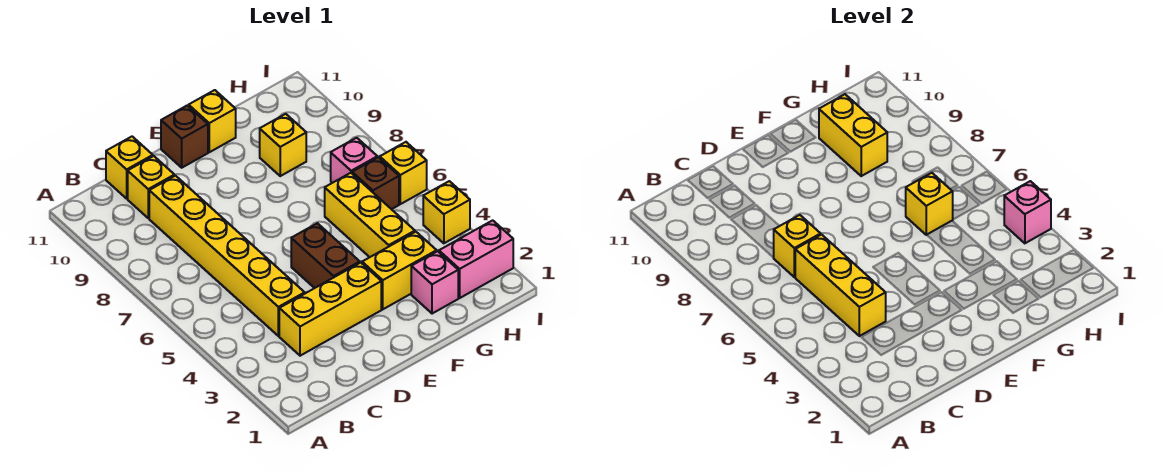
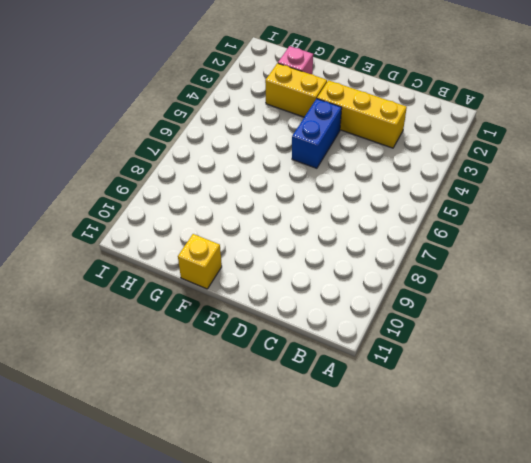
blue brick E4:E5 level 1 -> brown brick E4:E5 level 1
none -> yellow brick C4:C9 level 1
none -> yellow brick C10 level 1
none -> yellow brick C11 level 1

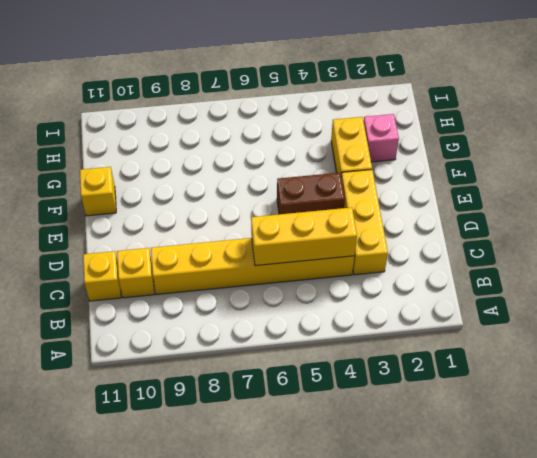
none -> brown brick E11 level 1
none -> yellow brick G4:G6 level 1
none -> yellow brick G9 level 1

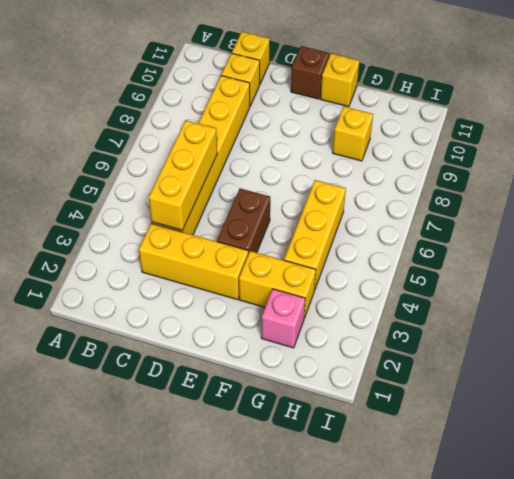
none -> pink brick H2:I2 level 1
none -> brown brick H6 level 1
none -> pink brick H7 level 1

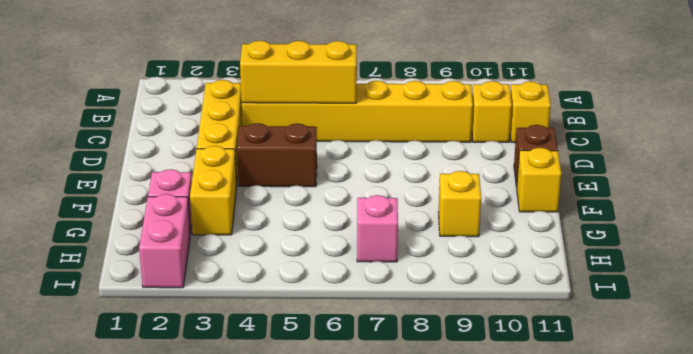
none -> yellow brick G4:G6 level 1
none -> brown brick H6 level 1
none -> yellow brick I4 level 1

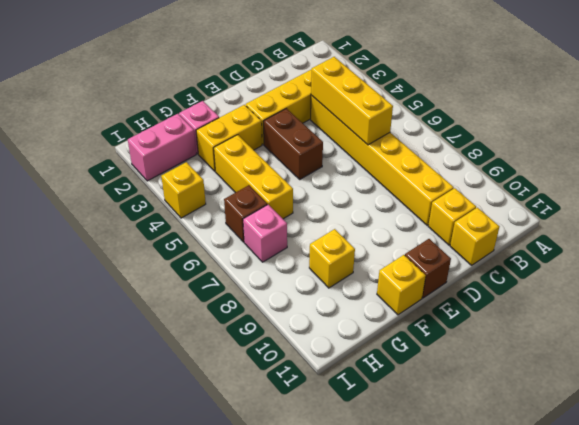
none -> yellow brick I6 level 1
none -> yellow brick C7 level 2
none -> yellow brick G6 level 2

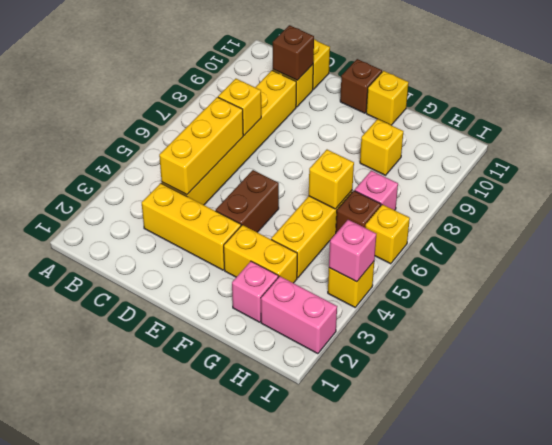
brown brick C10 level 2 -> none
none -> yellow brick G9:G10 level 2

